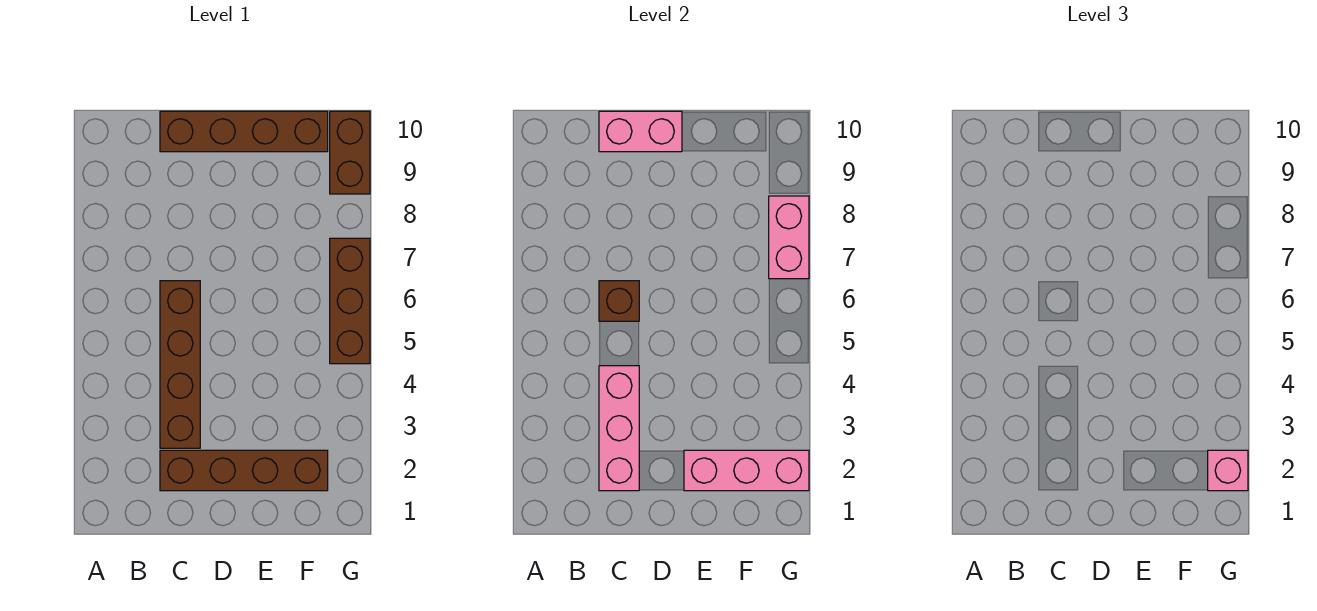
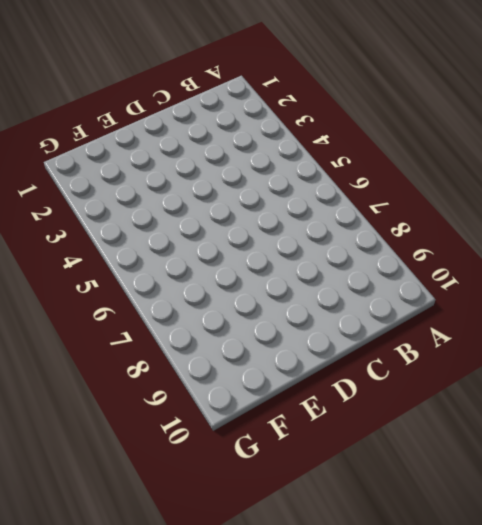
none -> brown brick C2:F2 level 1
none -> brown brick C3:C6 level 1

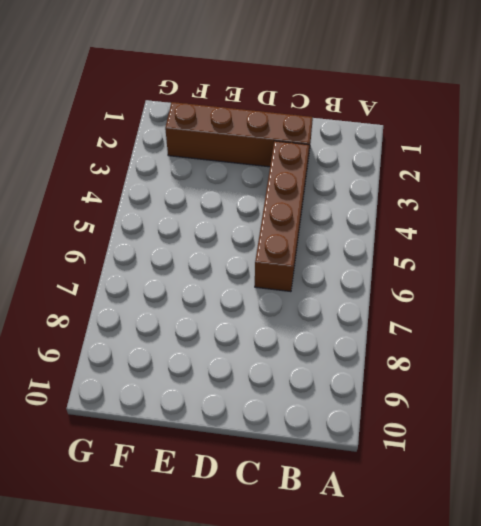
none -> brown brick C10:F10 level 1
none -> brown brick G5:G7 level 1

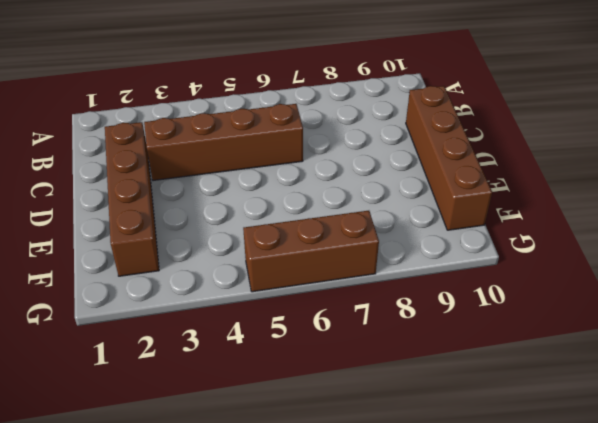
none -> brown brick G9:G10 level 1
none -> pink brick C2:C4 level 2

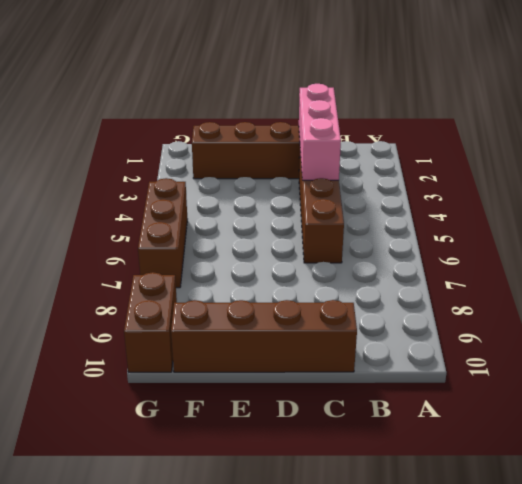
none -> brown brick C6 level 2
none -> pink brick C10:D10 level 2

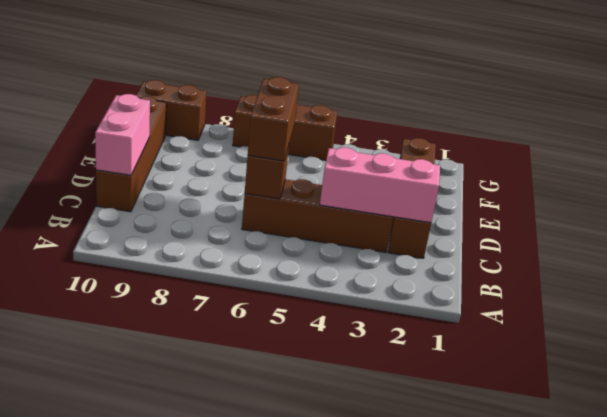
brown brick C6:D6 level 3 -> none
none -> pink brick E2:G2 level 2
none -> pink brick G7:G8 level 2

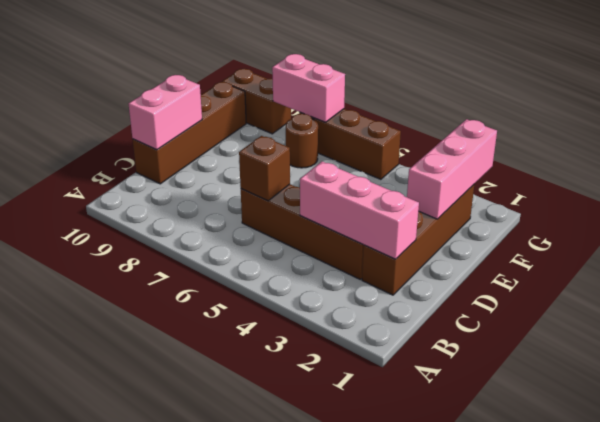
brown round brick F7 level 1 -> none
none -> pink brick G2 level 3

